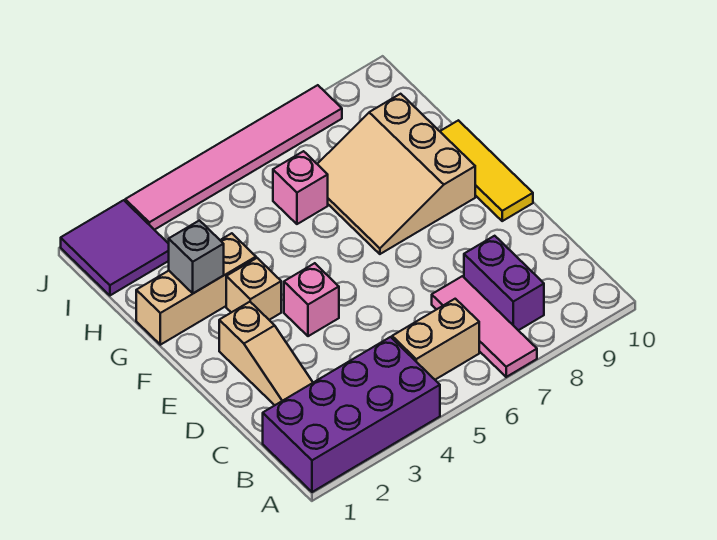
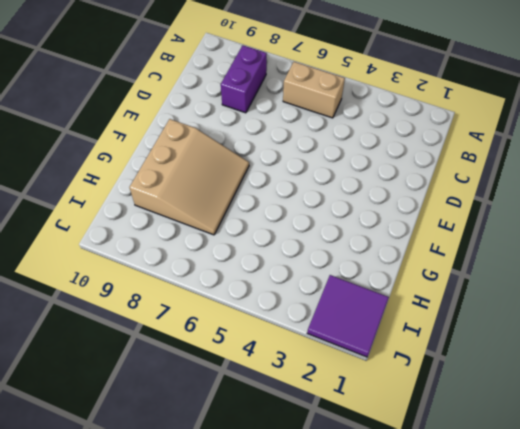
none -> purple brick A1:B4 level 1
none -> pink tile A7:C7 level 1
none -> tan slope C2:E2 level 1 top E

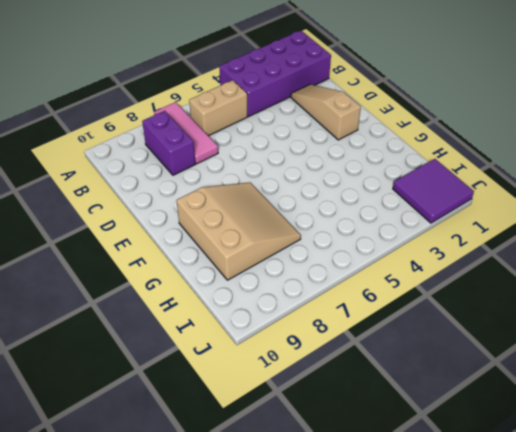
none -> pink brick E4 level 1
none -> yellow tile E10:G10 level 1
none -> tan brick F3 level 1

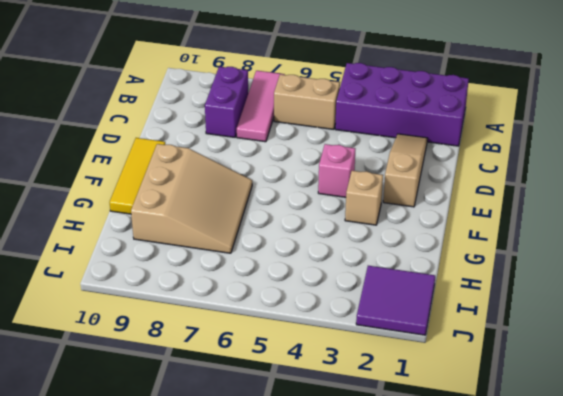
none -> tan brick G1:G3 level 1
none -> pink brick H6 level 1
none -> pink tile J3:J8 level 1

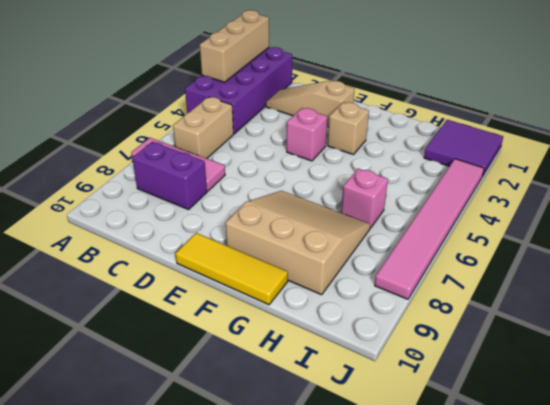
tan brick A1:A3 level 2 -> tan brick G1:G3 level 1
none -> grey brick G2 level 2

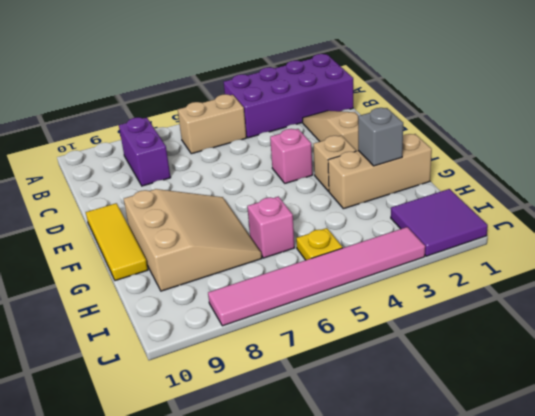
yellow plate I5 level 1 -> none
none -> pink tile A7:C7 level 1

